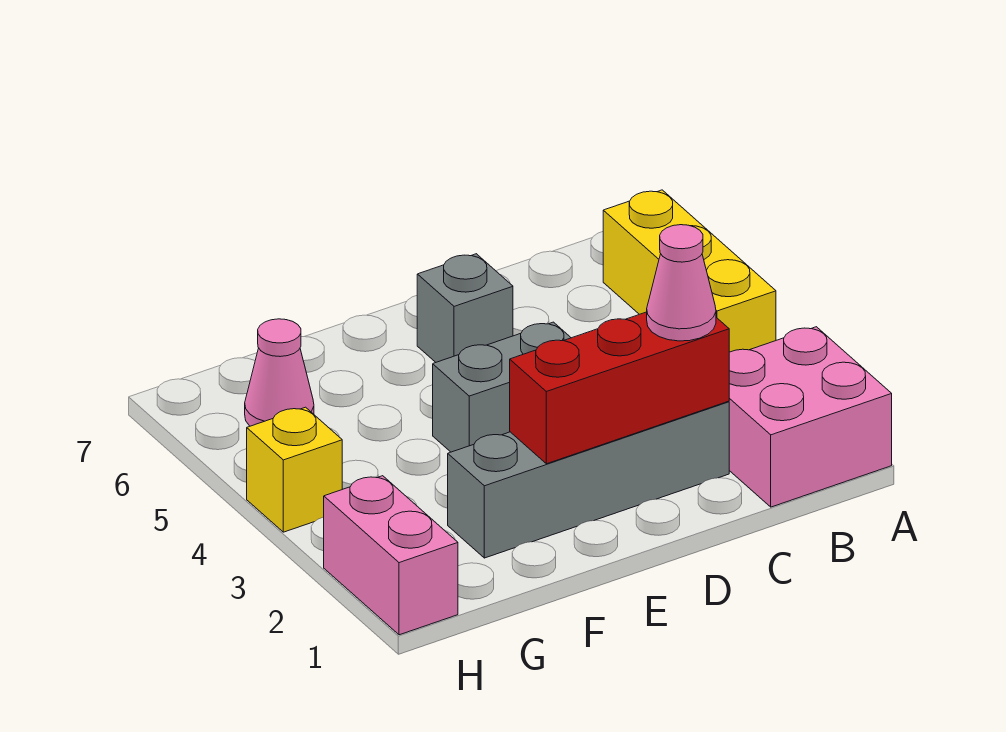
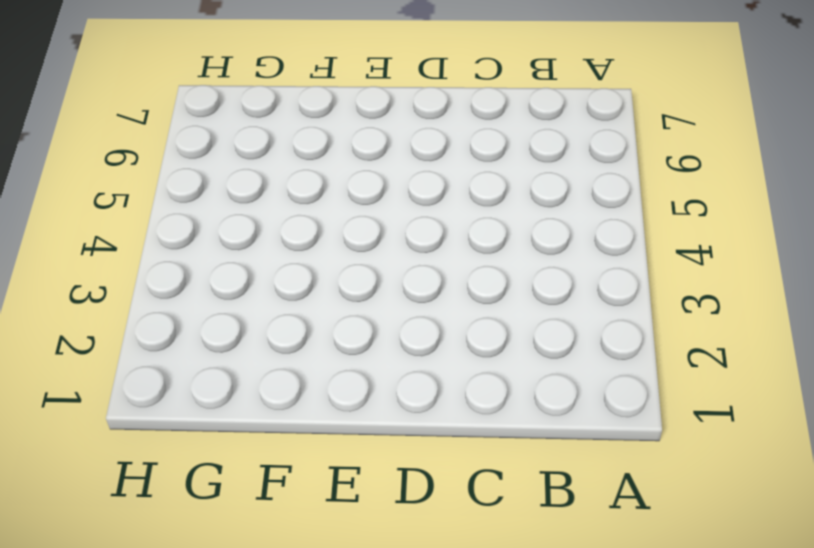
none -> pink brick A1:B2 level 1
none -> yellow brick A4:A6 level 1

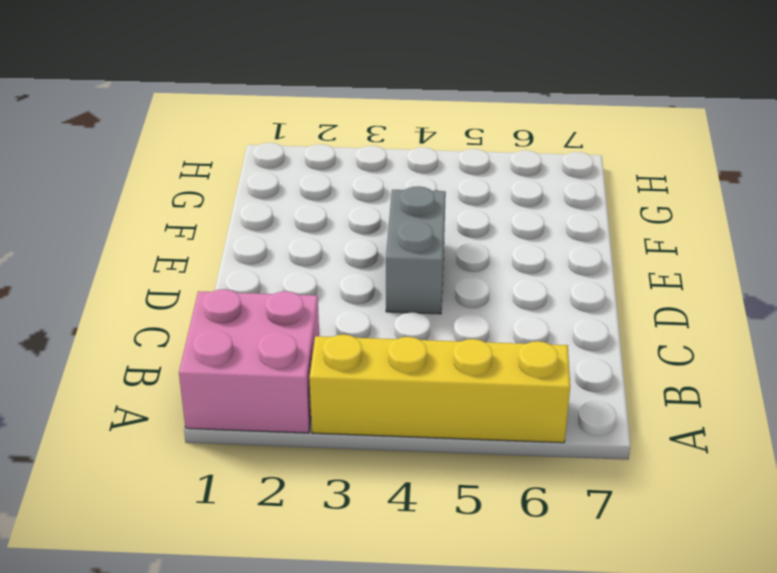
yellow brick A3:A6 level 1 -> yellow brick A4:A6 level 1
none -> grey brick C2:F2 level 1
none -> grey brick D6 level 1

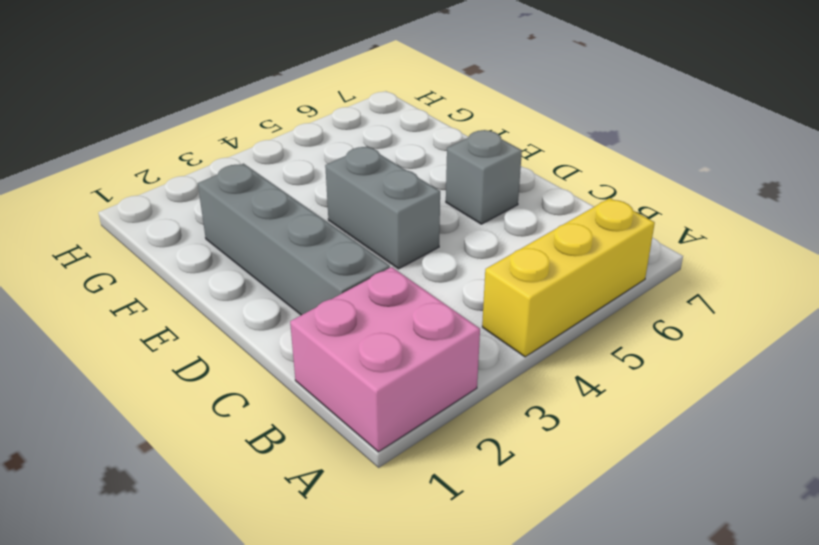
none -> pink cone G6 level 1
none -> pink brick H1:H2 level 1

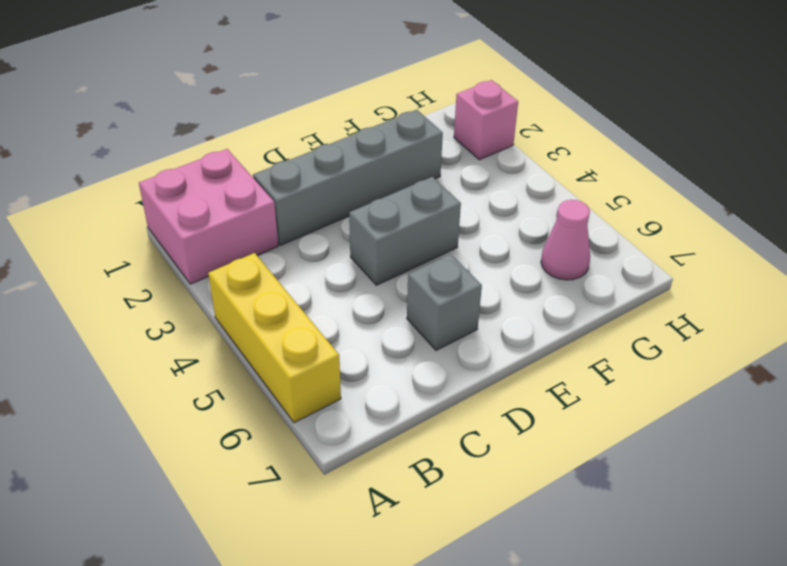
pink brick H2 level 1 -> pink brick H1:H2 level 1
none -> yellow brick H4 level 1
none -> red brick C2:E2 level 2

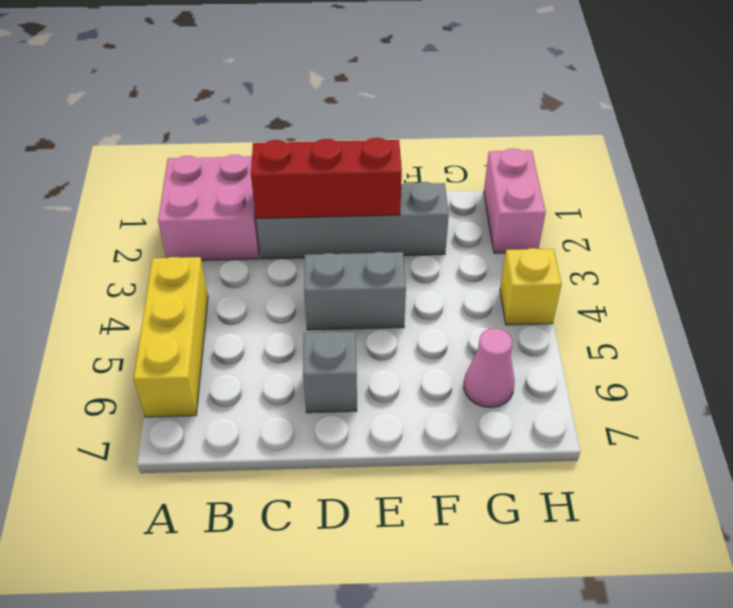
none -> pink cone C2 level 3

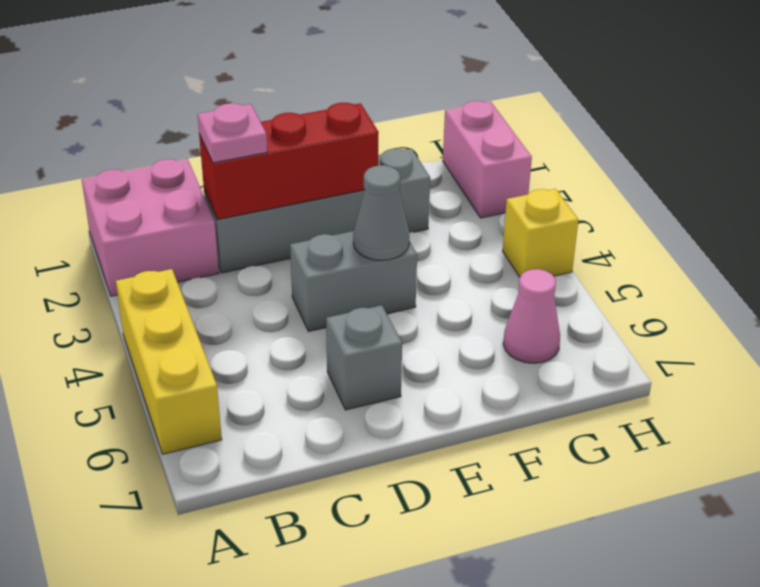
pink plate C2 level 3 -> pink cone C2 level 3
grey cone E4 level 2 -> none

